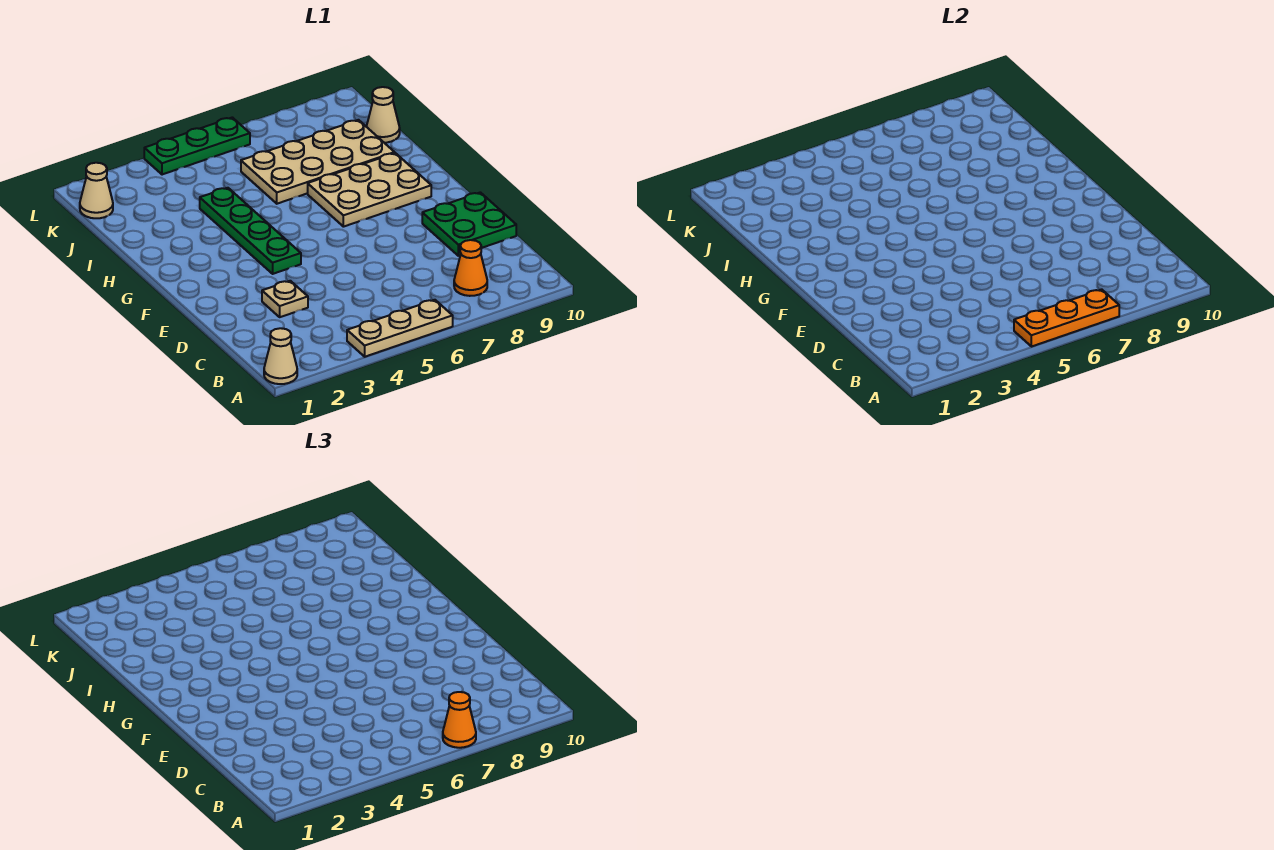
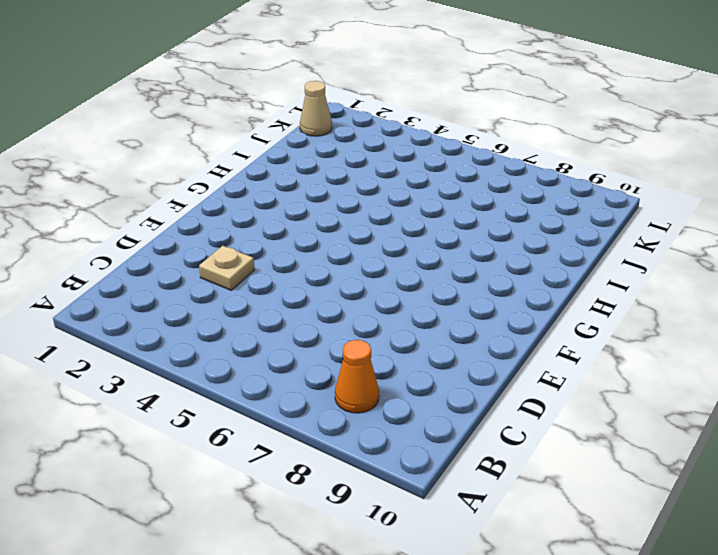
none -> tan cone A1 level 1
none -> tan plate A4:A6 level 1
none -> green plate D9:E10 level 1

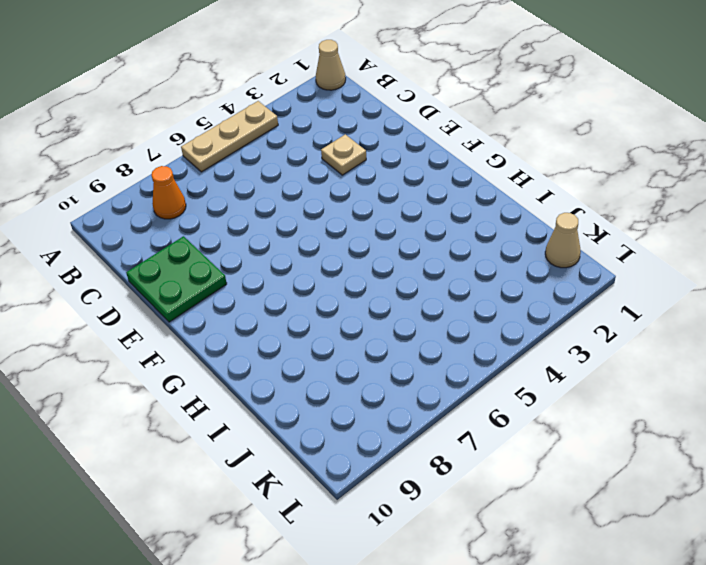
none -> green plate F4:I4 level 1
none -> tan plate G7:H9 level 1
none -> tan plate I6:J9 level 1

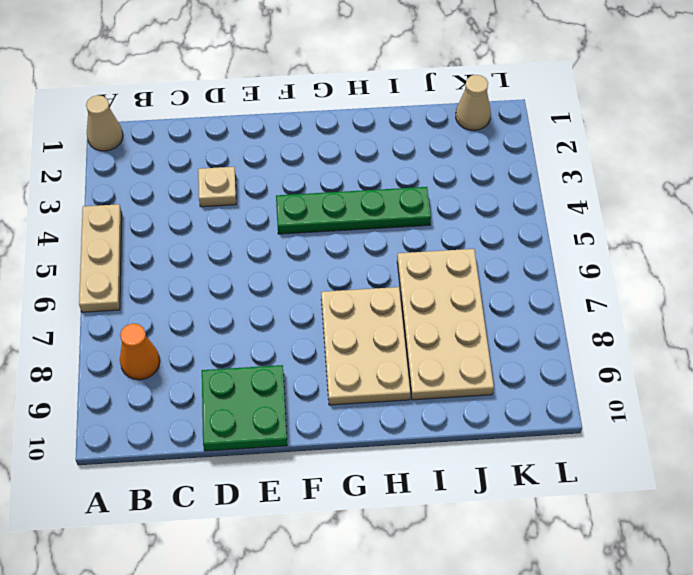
none -> tan cone J10 level 1
none -> green plate L4:L6 level 1
none -> orange plate A5:A7 level 2

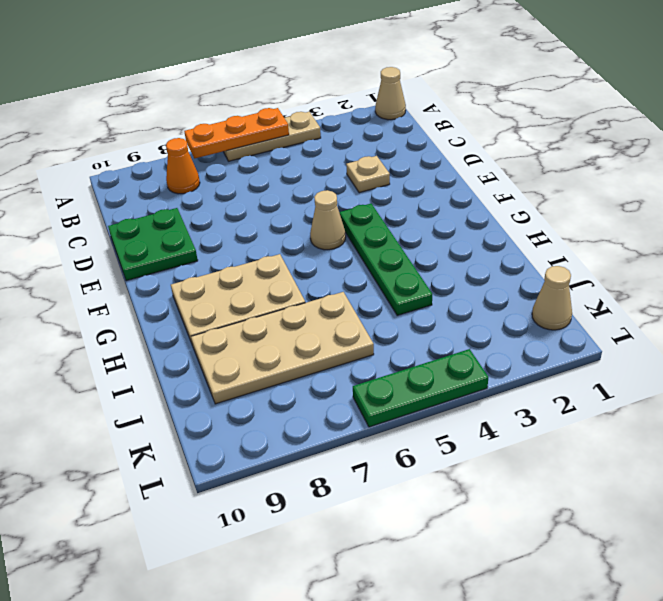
tan cone F5 level 1 -> tan cone J10 level 1
none -> orange cone A7 level 3

